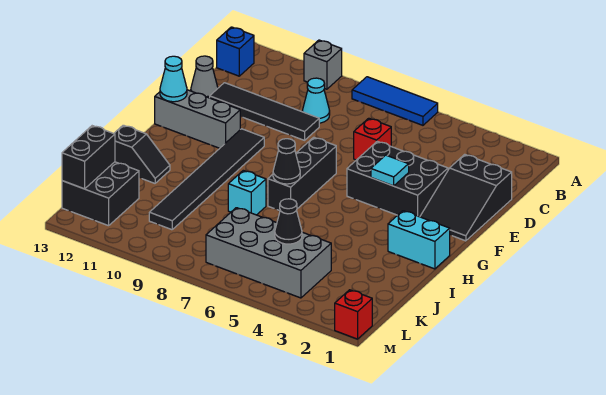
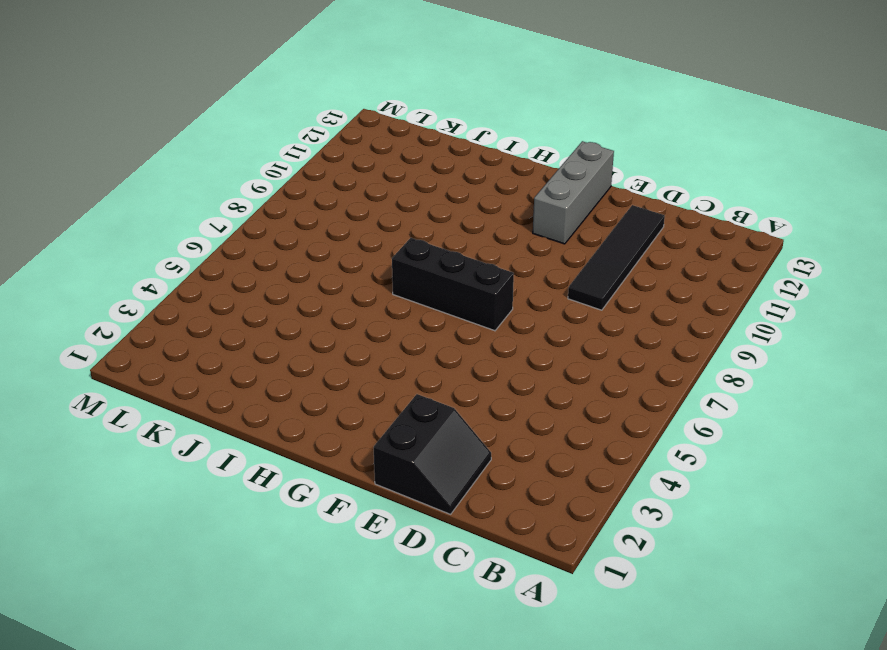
black slope D1:E2 level 1 top E -> black slope D1:F2 level 1 top D
none -> blue tile A6:A8 level 1
none -> grey brick A10 level 1
none -> blue brick B13 level 1

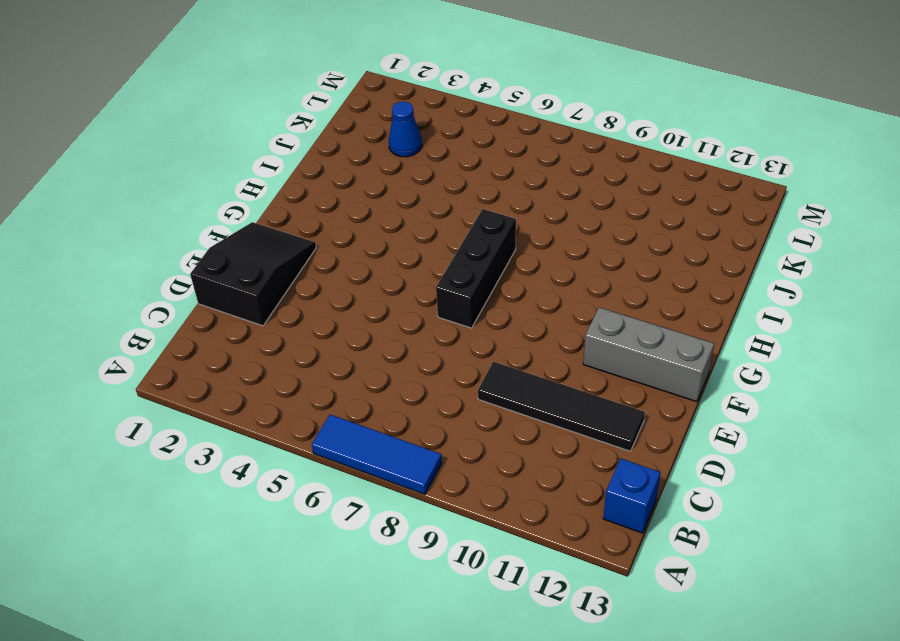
blue cone K3 level 1 -> none
none -> grey brick A10 level 1
none -> cyan cone C9 level 1
none -> red brick D6 level 1

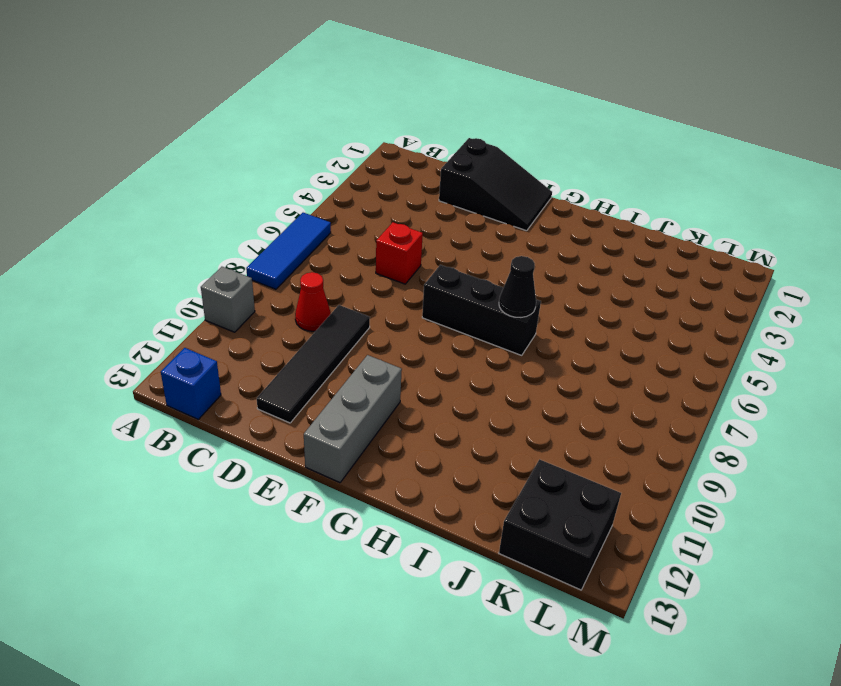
red cone C9 level 1 -> cyan cone C9 level 1
none -> grey cone D13 level 1
none -> black brick E3:F5 level 1
none -> black tile F10:K10 level 1

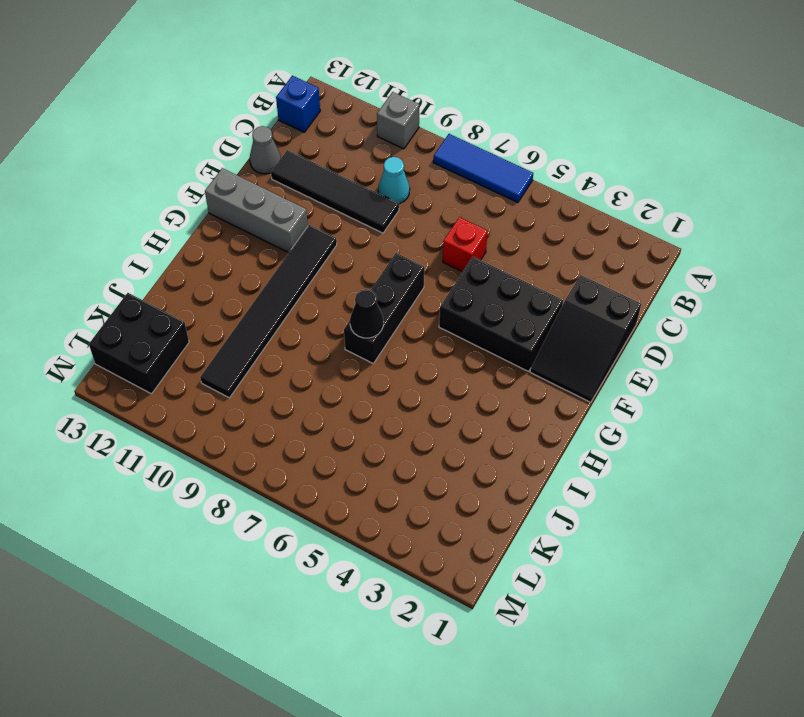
none -> cyan brick H1:H2 level 1
none -> cyan brick I8 level 1
none -> black slope I12:I13 level 1 top 13

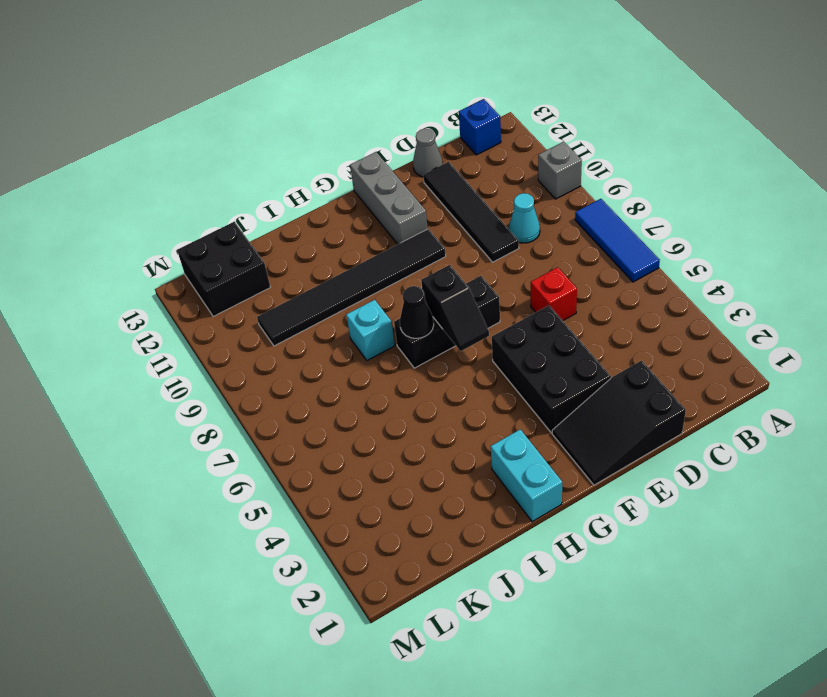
black slope G6:G7 level 2 top 7 -> black slope I12:I13 level 1 top 13
none -> grey brick K4:L7 level 1
none -> red brick M1 level 1
none -> cyan tile F4 level 2

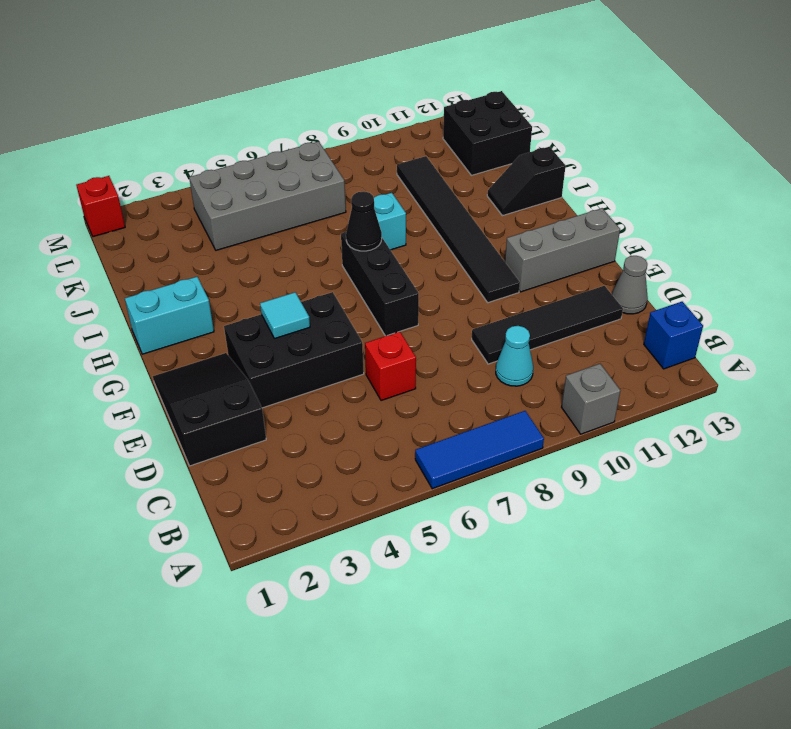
none -> cyan cone F13 level 2
none -> black cone K5 level 2
none -> black brick K13:L13 level 2

